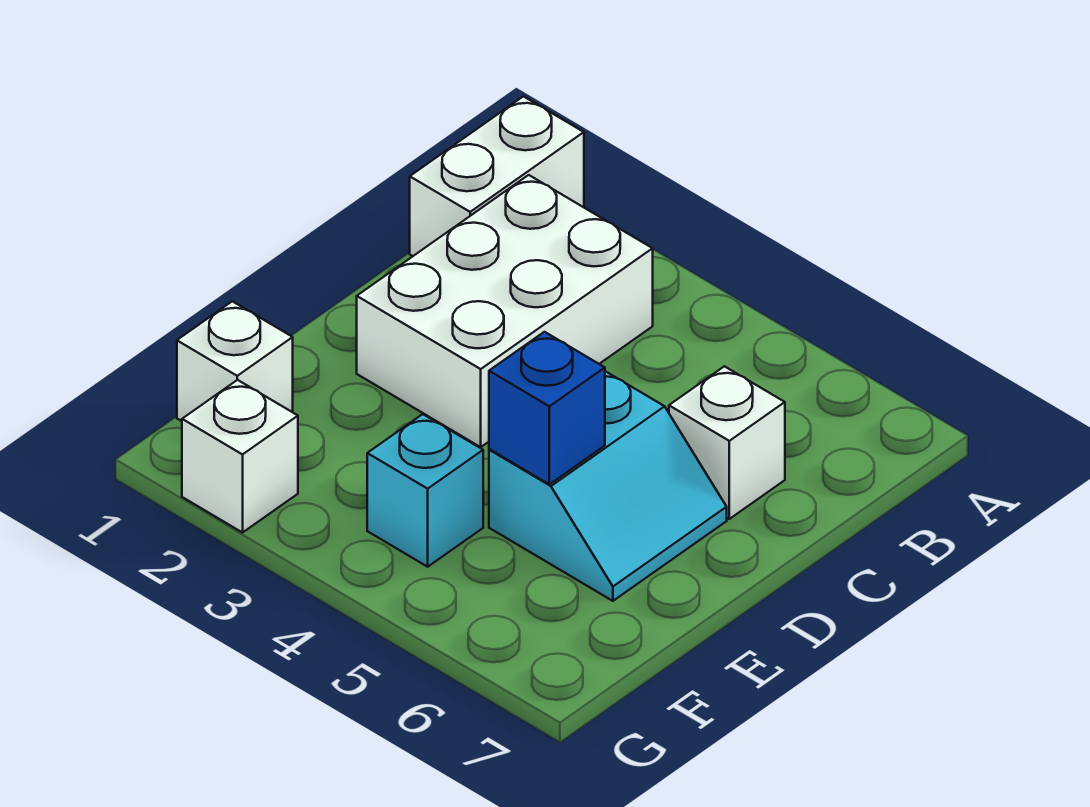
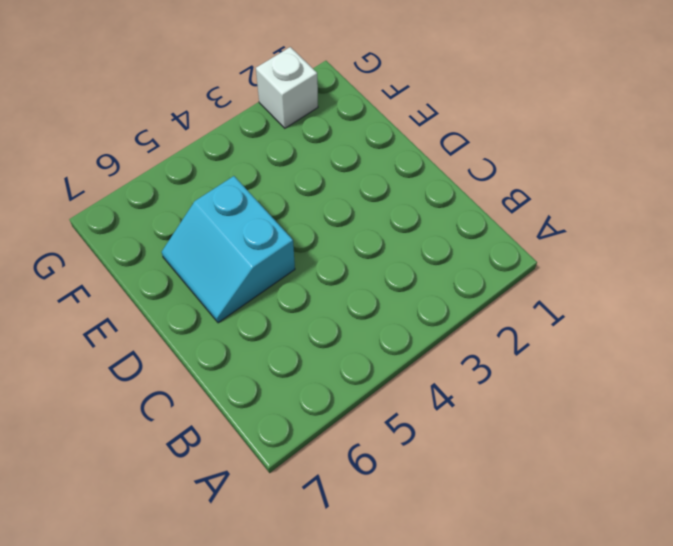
none -> white brick A1:B1 level 1
none -> white brick B2:D3 level 1

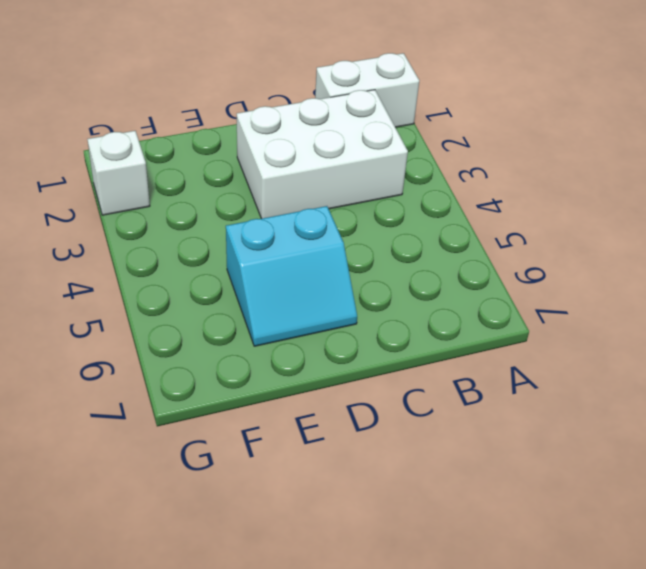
none -> white brick C6 level 1
none -> white brick F1 level 1

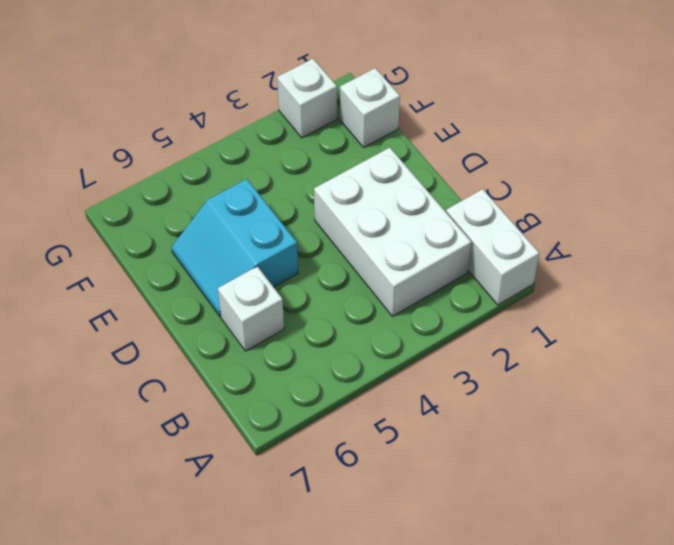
none -> cyan brick F4 level 1
none -> blue brick E5 level 2

